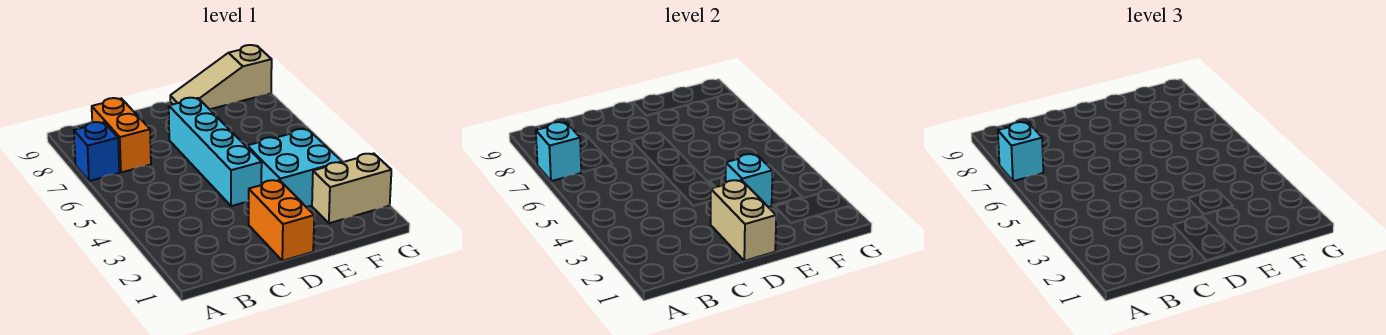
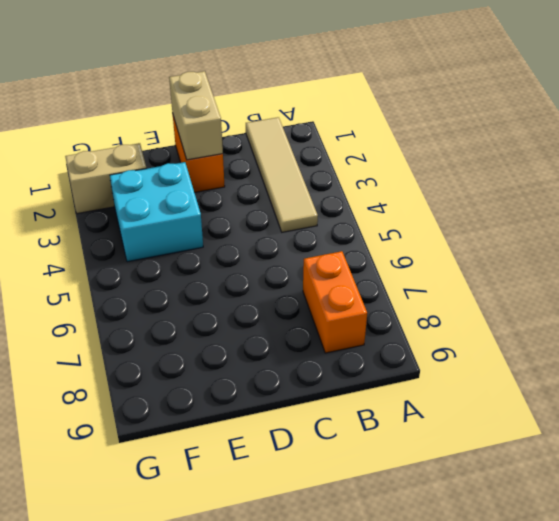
tan tile B1:B4 level 1 -> none
none -> blue brick A7 level 1
none -> cyan brick D4:D7 level 1

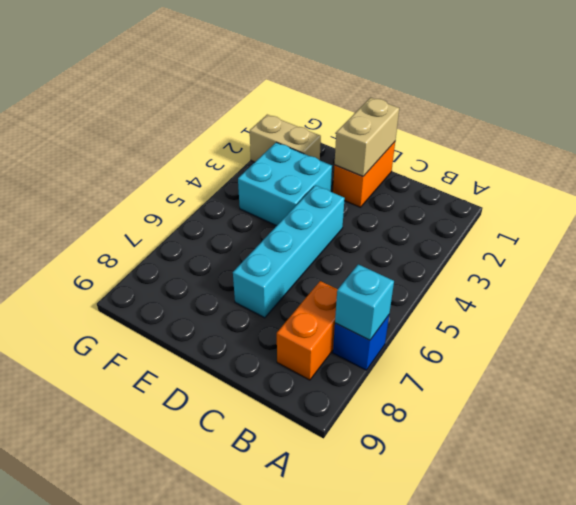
none -> tan slope E9:G9 level 1 top G
none -> cyan brick E3 level 2

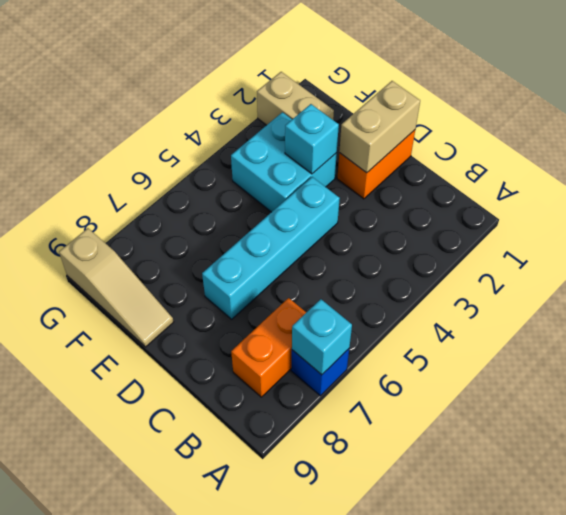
none -> cyan brick A7 level 3

